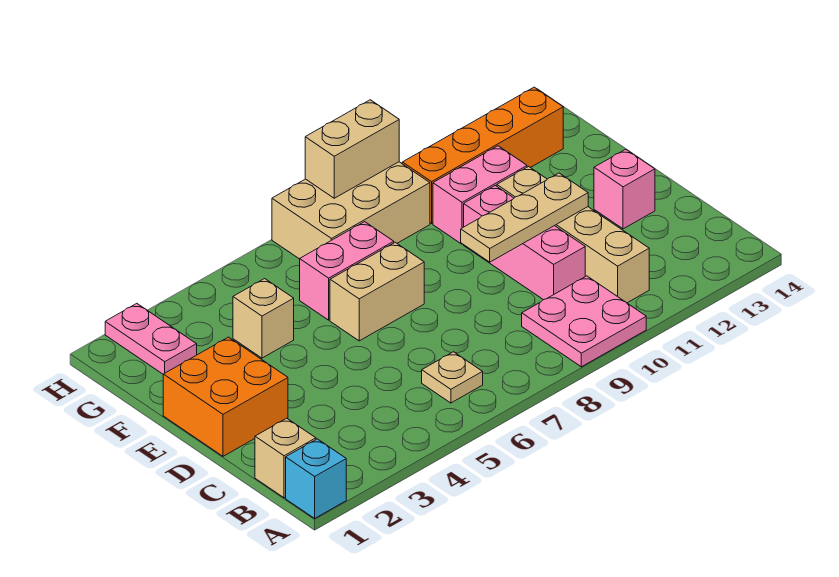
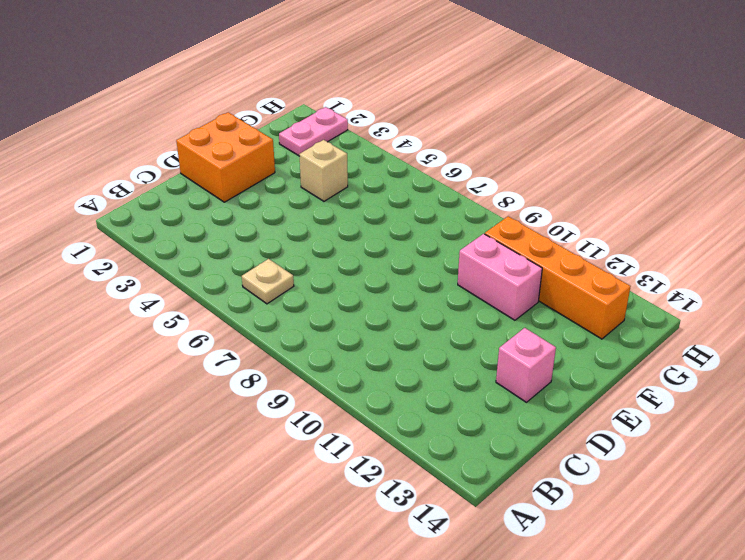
none -> cyan brick A1 level 1
none -> pink plate A9:B10 level 1
none -> tan brick B1 level 1

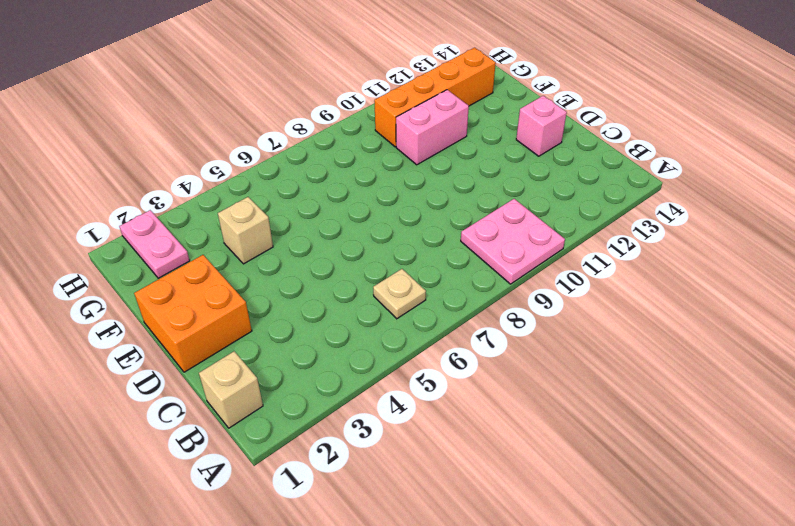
none -> cyan brick A1 level 1
none -> tan brick B11:E11 level 1
none -> pink brick C10:E10 level 1

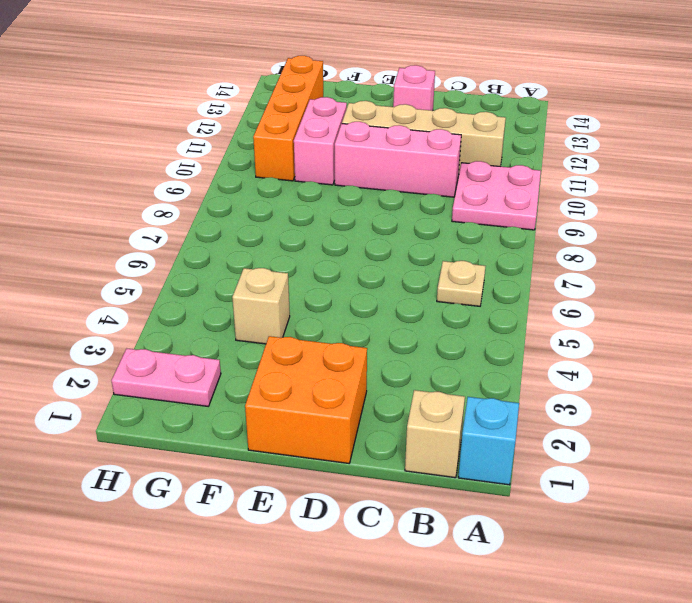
none -> tan brick E6:E7 level 1
none -> pink brick F6:F7 level 1
none -> tan brick G7:H9 level 1

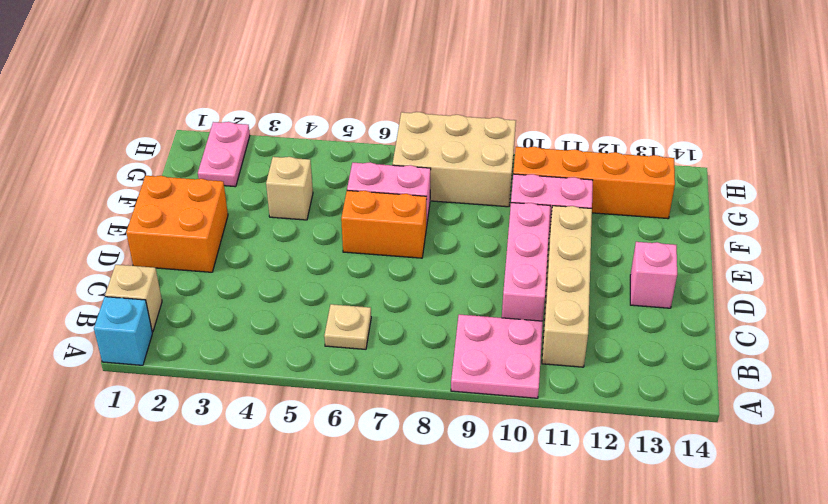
orange brick E6:E7 level 1 -> tan brick E6:E7 level 1
none -> tan plate D9:D11 level 2
none -> tan brick H8:H9 level 2

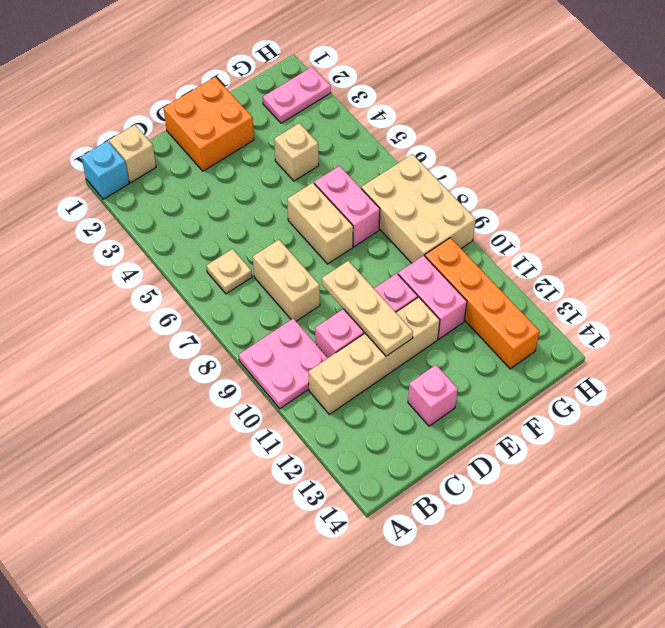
tan brick C7:C8 level 1 -> tan brick H8:H9 level 2

